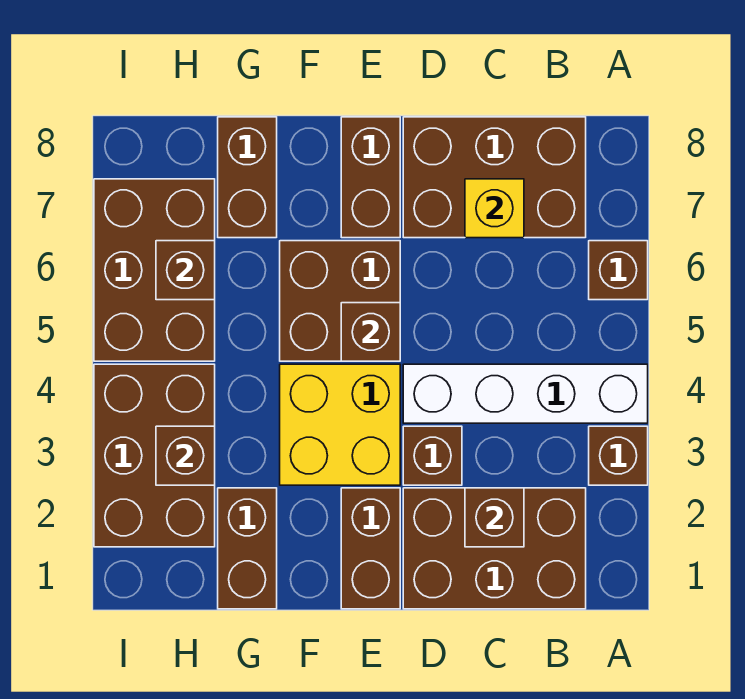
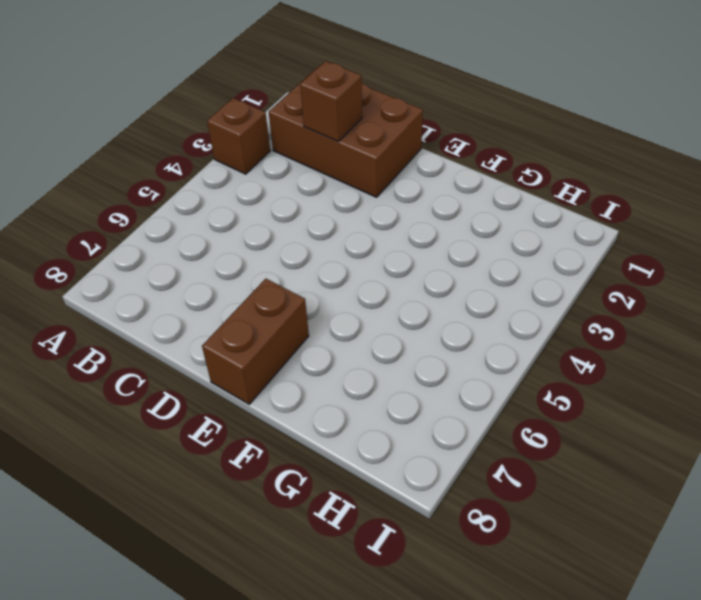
none -> white brick A4:D4 level 1
none -> brown brick A6 level 1
none -> brown brick B7:D8 level 1

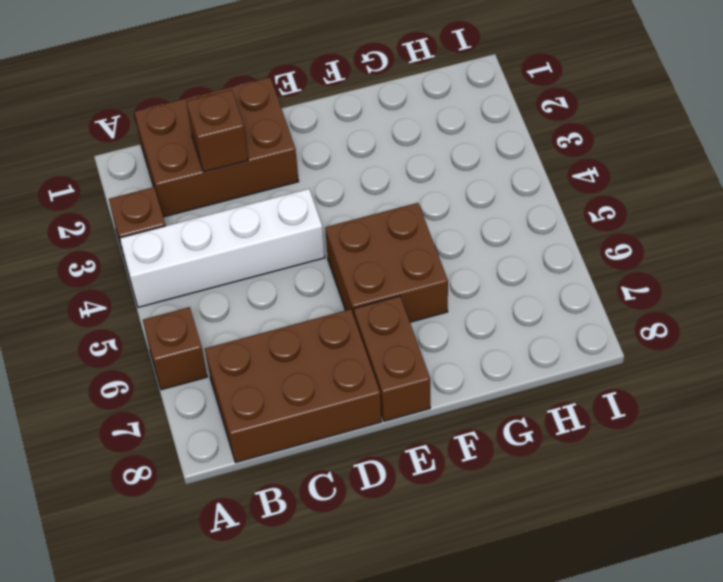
none -> brown brick D3 level 1
none -> brown brick E1:E2 level 1
none -> yellow brick E3:F4 level 1

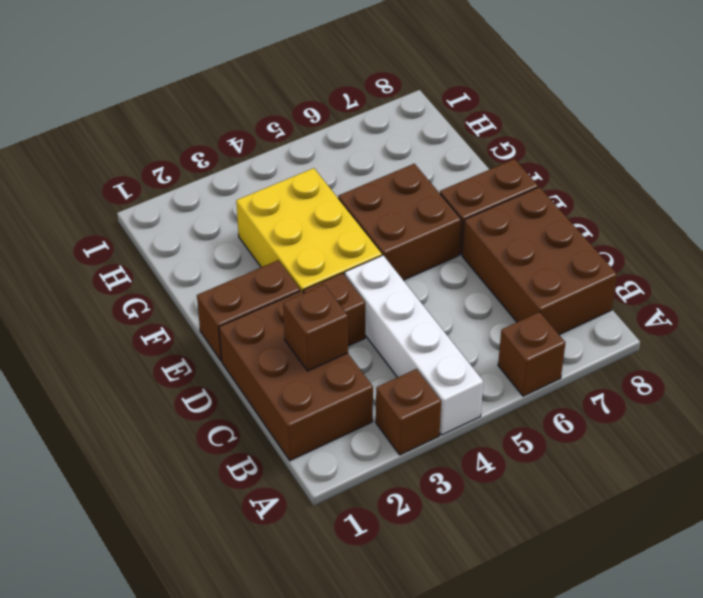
yellow brick E3:G4 level 1 -> yellow brick E3:F4 level 1
none -> brown brick G1:G2 level 1
none -> brown brick G7:G8 level 1
none -> brown brick H2:I4 level 1

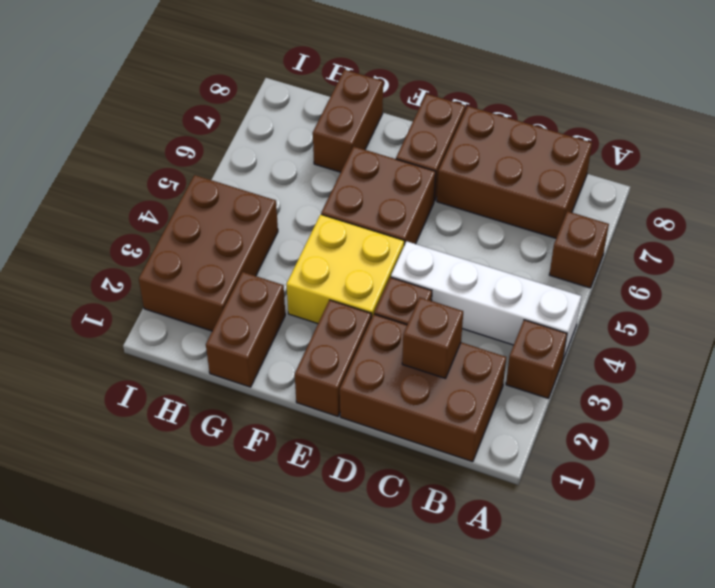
none -> brown brick H5:I7 level 1
none -> yellow brick C7 level 2
none -> brown brick E5 level 2

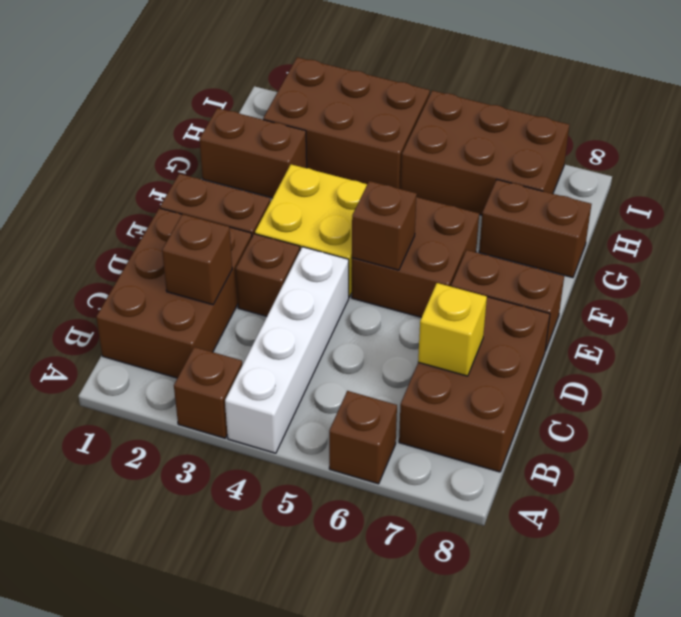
none -> brown brick H3 level 2
none -> brown brick H6 level 2

